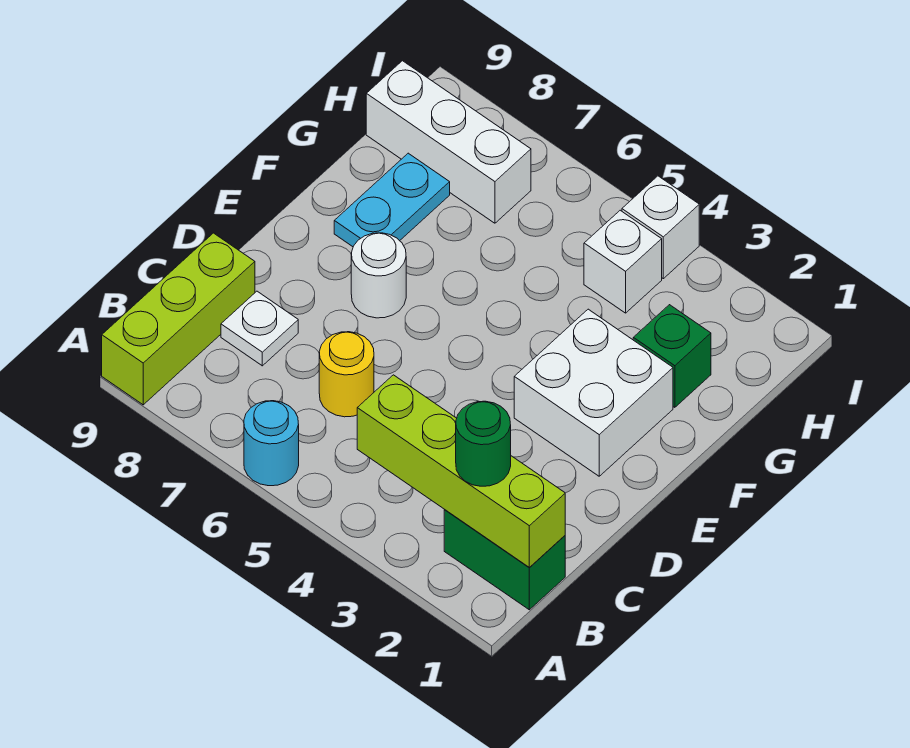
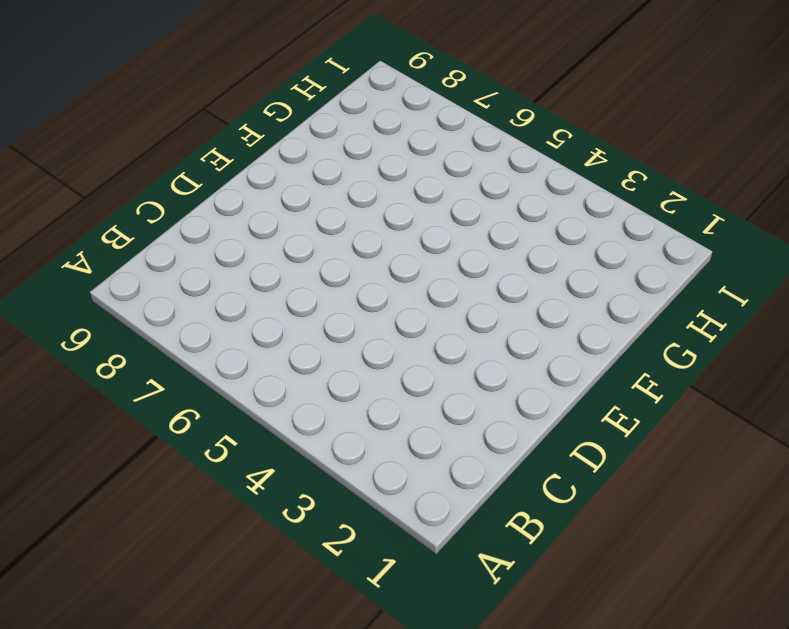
none -> cyan round brick A6 level 1
none -> lime brick A9:C9 level 1
none -> green brick B1:B2 level 1

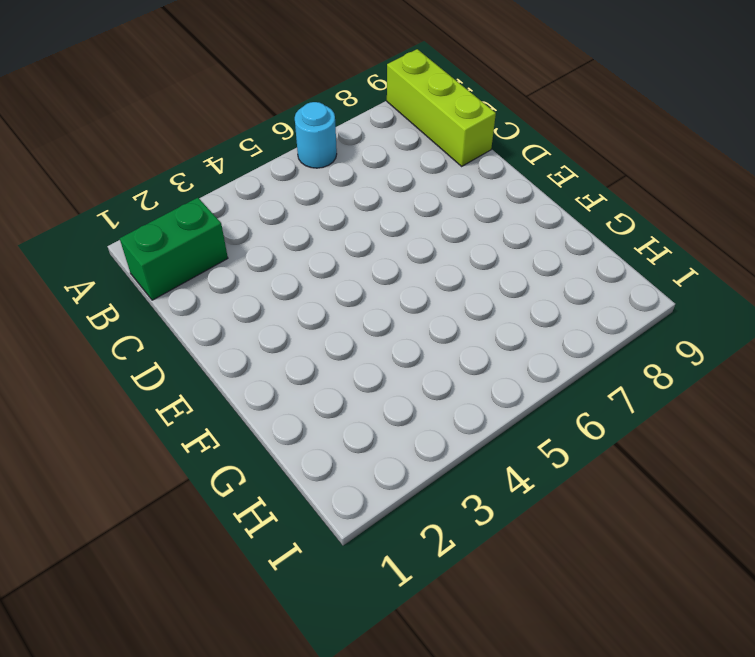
none -> yellow round brick C6 level 1
none -> white plate C8 level 1
none -> white brick E2:F3 level 1

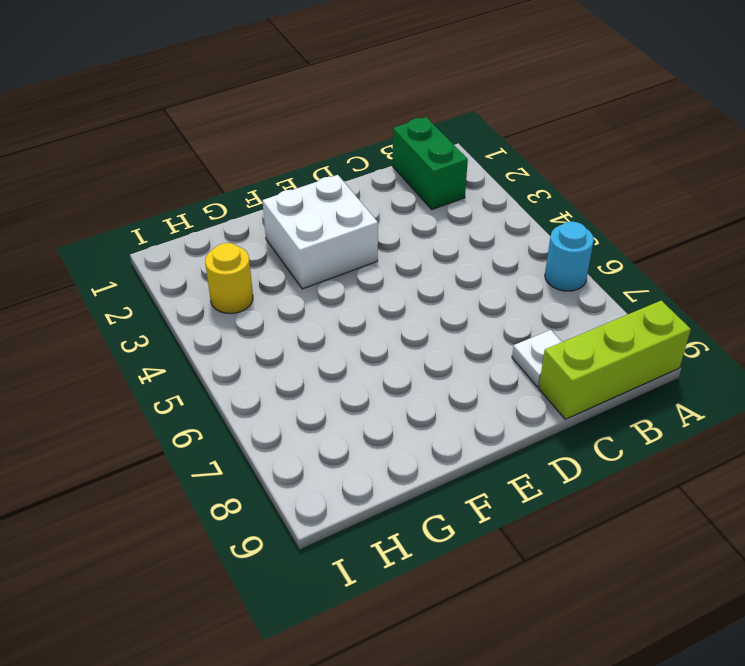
yellow round brick H3 level 1 -> yellow round brick C6 level 1
none -> white round brick E7 level 1
none -> cyan plate F8:G8 level 1
none -> green brick G2 level 1

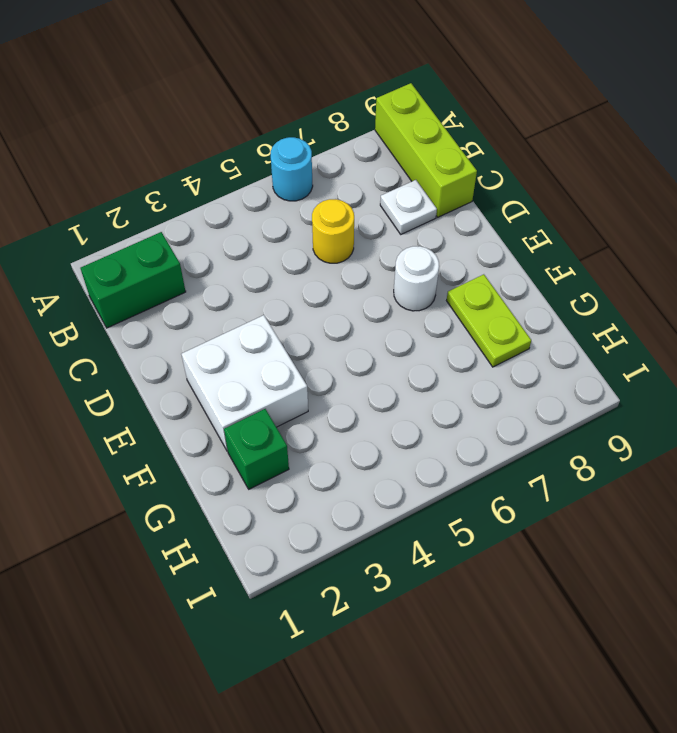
lime plate F8:G8 level 1 -> cyan plate F8:G8 level 1
none -> white brick H4 level 1
none -> white brick H7:H9 level 1
none -> white brick I4 level 1

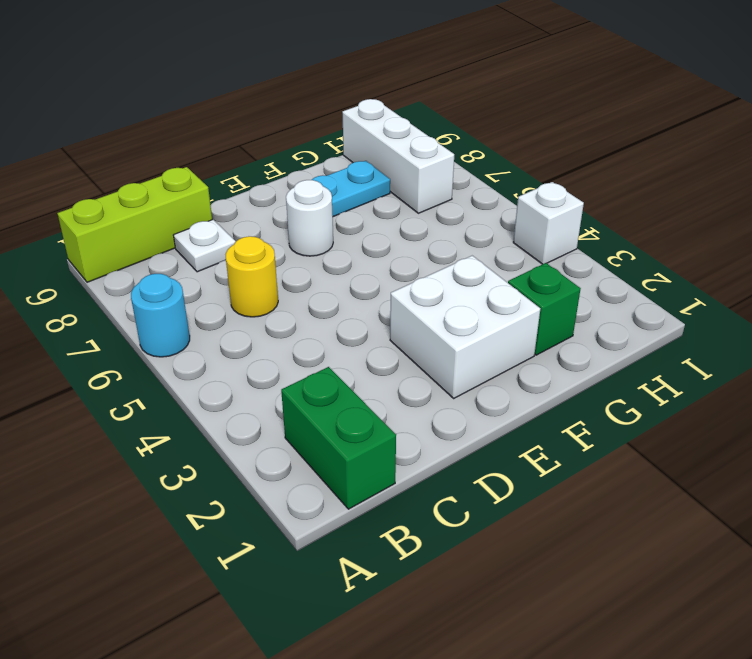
none -> white brick H4 level 1
none -> lime brick B1:B4 level 2
none -> green round brick B2 level 3

